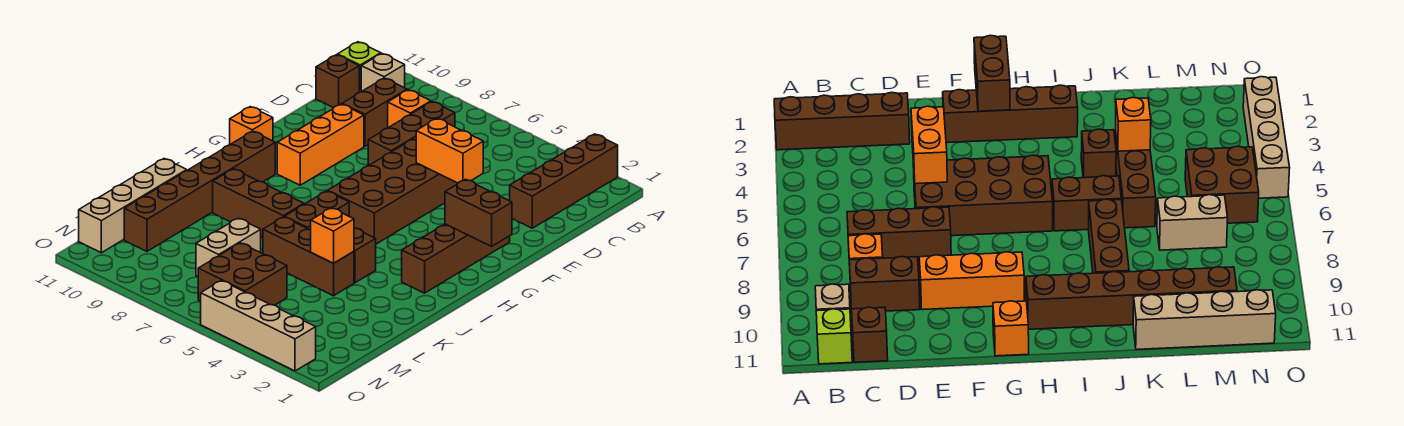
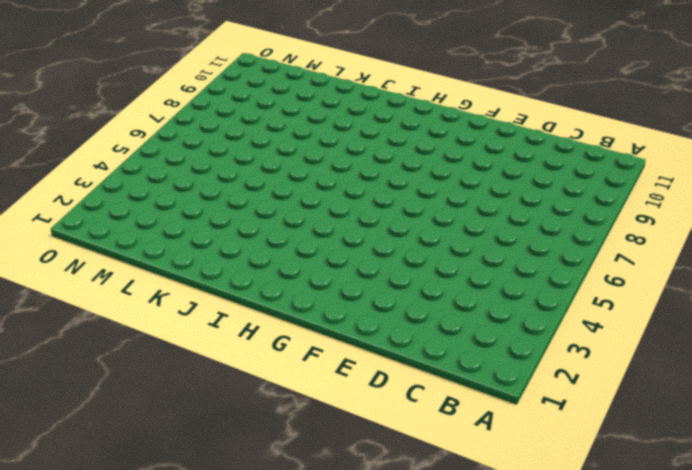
none -> brown brick A2:D2 level 1
none -> tan brick B10 level 1
none -> lime brick B11 level 1

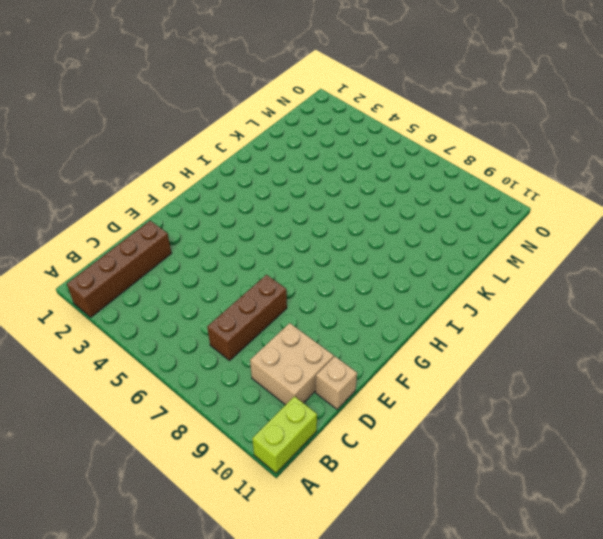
lime brick A11:B11 level 1 -> lime brick B11 level 1
tan brick C9:D10 level 1 -> brown brick C9:D9 level 1
tan brick D11 level 1 -> tan brick B10 level 1
none -> orange brick C8 level 1
none -> brown brick C11 level 1
none -> brown brick E5:H6 level 1

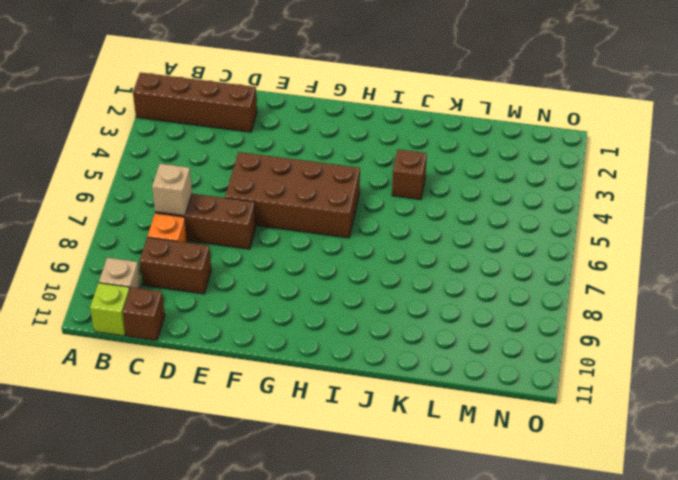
tan brick C7 level 2 -> none
none -> orange brick E9:G9 level 1
none -> brown brick F2:I2 level 1
none -> orange brick G11 level 1

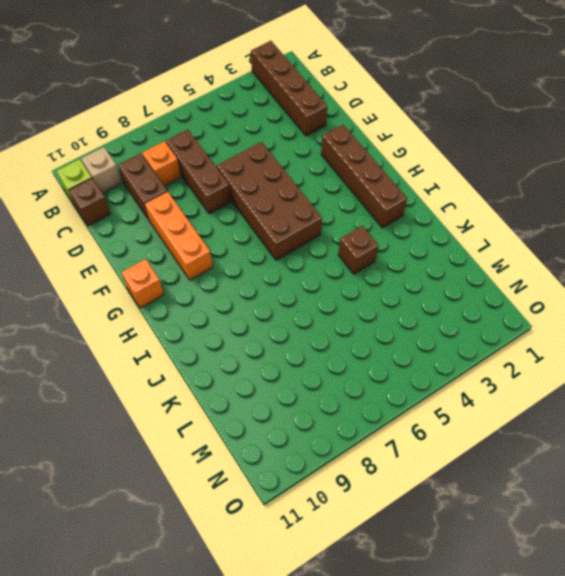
none -> brown brick H10:M10 level 1
none -> brown brick I6:J6 level 1
none -> brown brick J7:J9 level 1

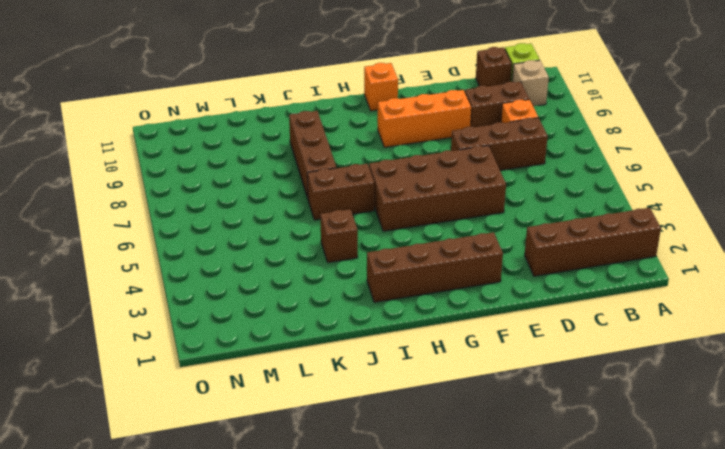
none -> brown brick H10:M10 level 1
none -> brown brick K4:K6 level 1
none -> tan brick K11:N11 level 1

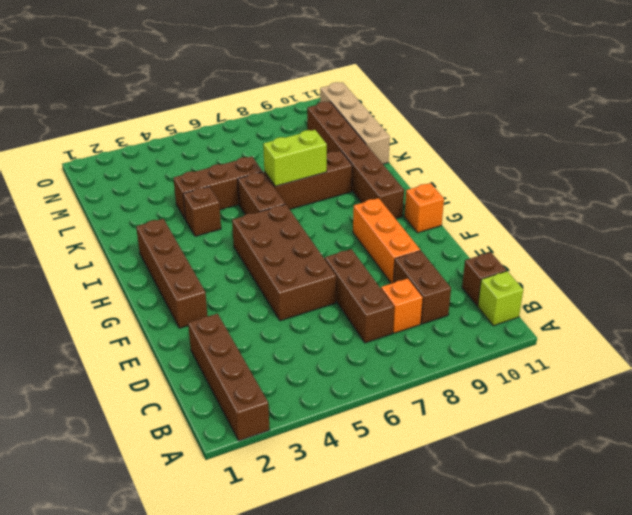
lime brick J7:J8 level 2 -> none
none -> tan brick B10 level 1
none -> tan brick L7:M7 level 1
none -> brown brick M5:N6 level 1

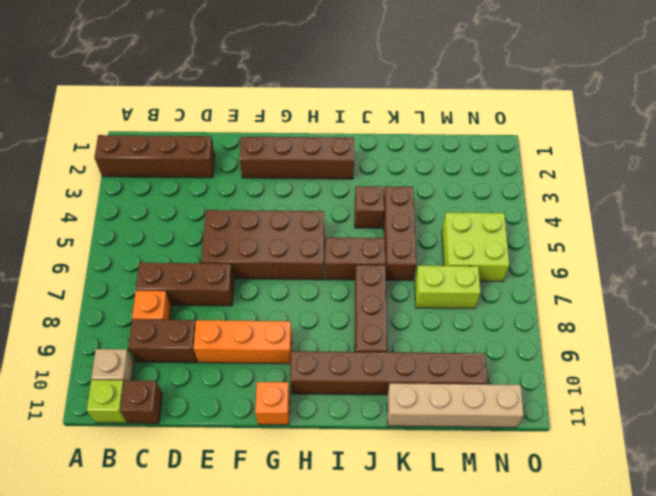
lime brick L7:M7 level 1 -> tan brick L7:M7 level 1
lime brick M5:N6 level 1 -> brown brick M5:N6 level 1
none -> tan brick O2:O5 level 1
none -> orange brick E4:E5 level 2
none -> brown brick G1:G2 level 2

